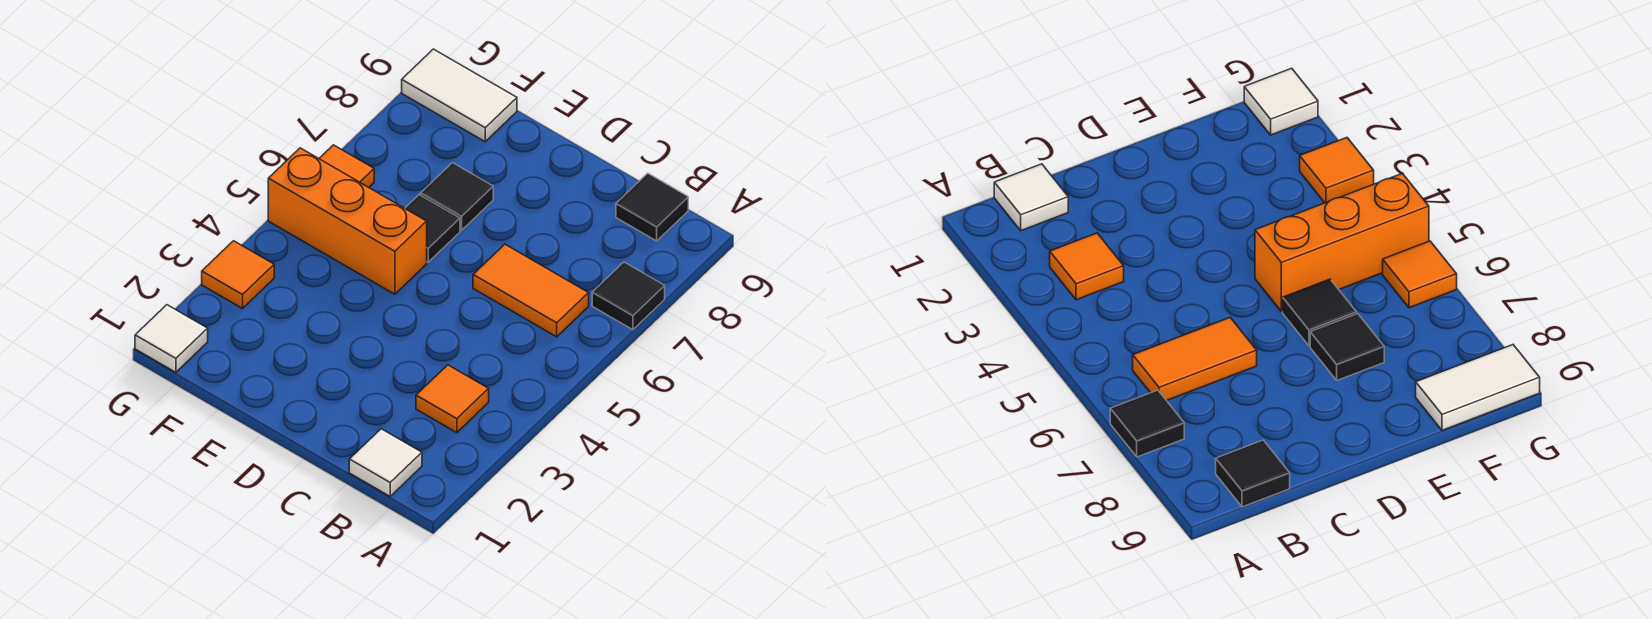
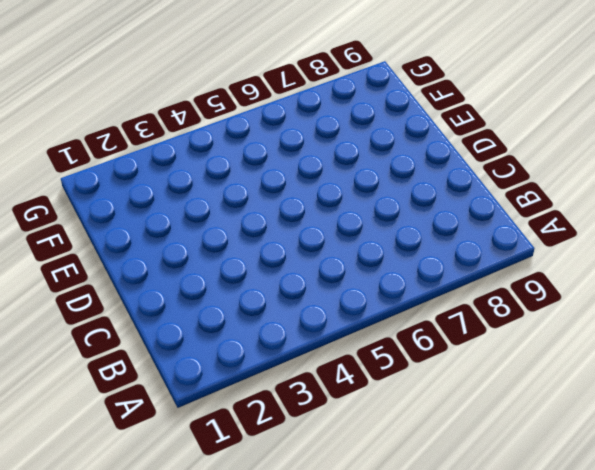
none -> black tile A7 level 1
none -> white tile B1 level 1
none -> orange tile B3 level 1

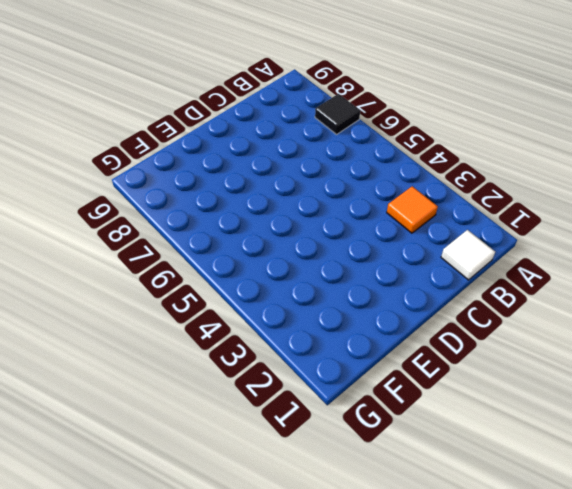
none -> orange tile B6:C6 level 1
none -> black tile B9 level 1
none -> orange brick E5:G5 level 1

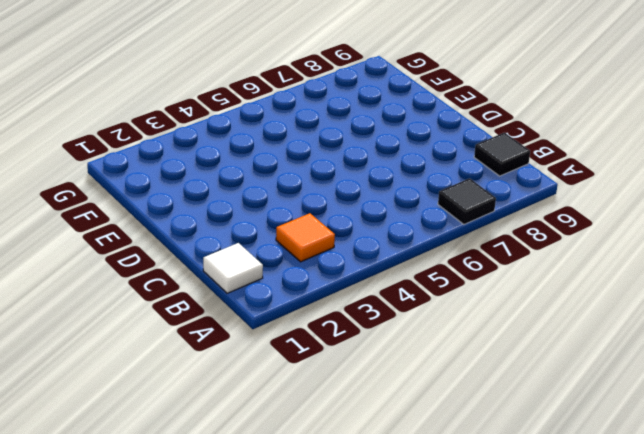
none -> orange tile B6:C6 level 1
none -> orange brick E5:G5 level 1
none -> black tile E6 level 1

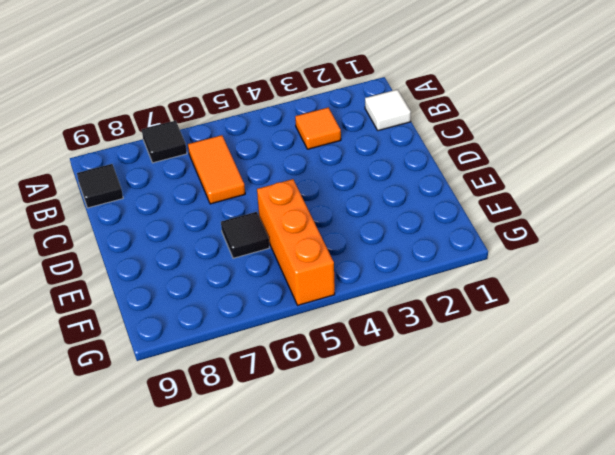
none -> black tile E7 level 1
none -> white tile F9:G9 level 1
none -> white tile G1 level 1

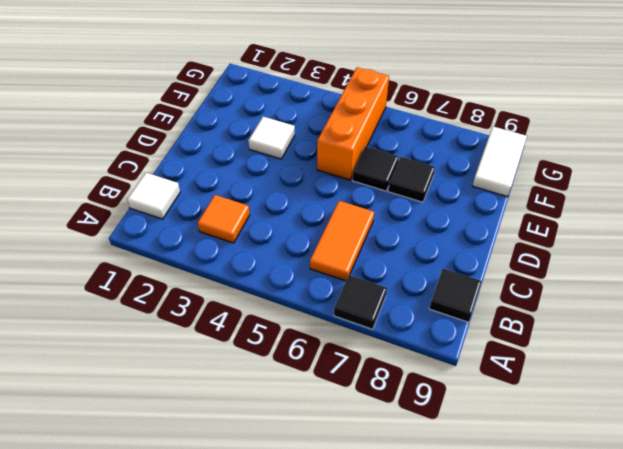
white tile E3 level 1 -> white tile G1 level 1
none -> orange tile G3 level 1
none -> orange tile G6 level 1

